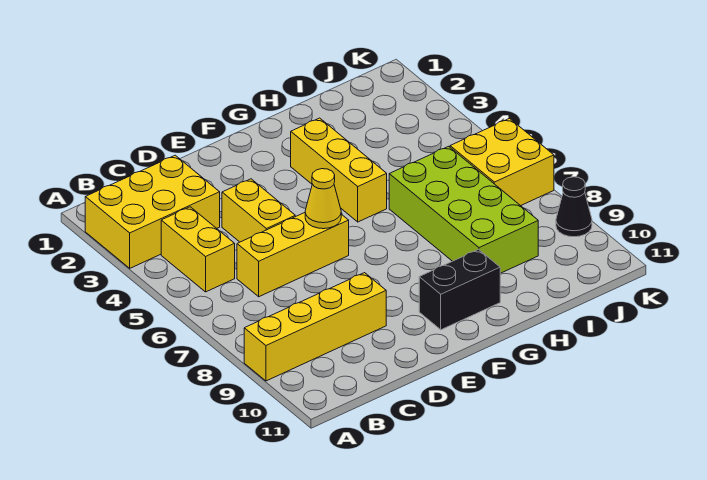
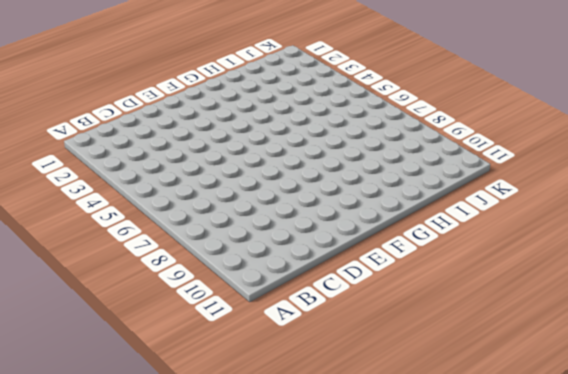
none -> yellow brick A2:C3 level 1
none -> yellow brick A9:D9 level 1

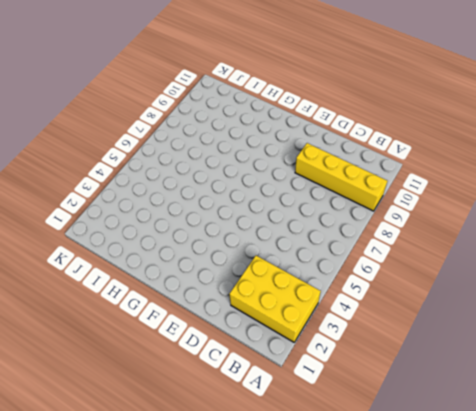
none -> yellow brick B4:B5 level 1
none -> yellow brick C6:E6 level 1

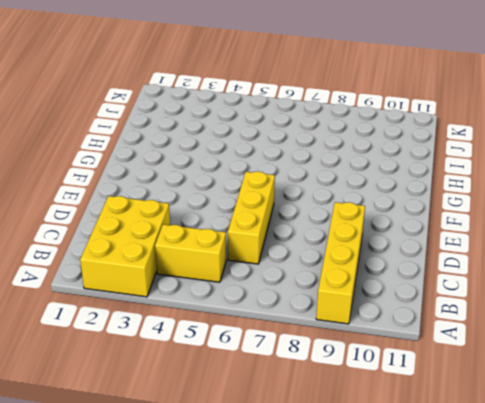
none -> yellow brick D4:D5 level 1
none -> black brick F10:G10 level 1

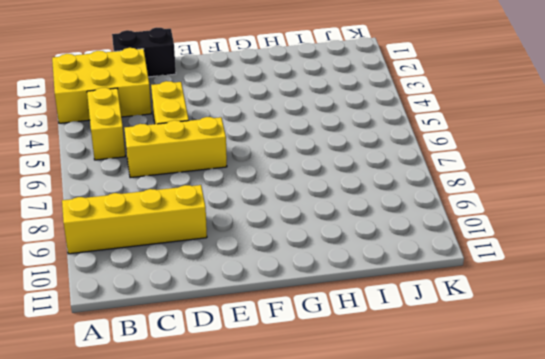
black brick C1:D1 level 1 -> black brick F10:G10 level 1
none -> yellow brick G3:G5 level 1
none -> lime brick H6:I9 level 1

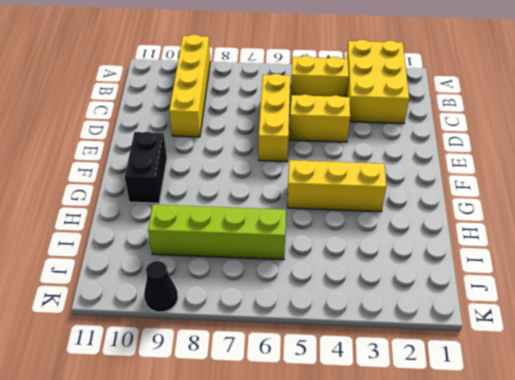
lime brick I6:I9 level 1 -> lime brick H6:I9 level 1
none -> yellow brick J6:K7 level 1
none -> yellow cone E6 level 2

